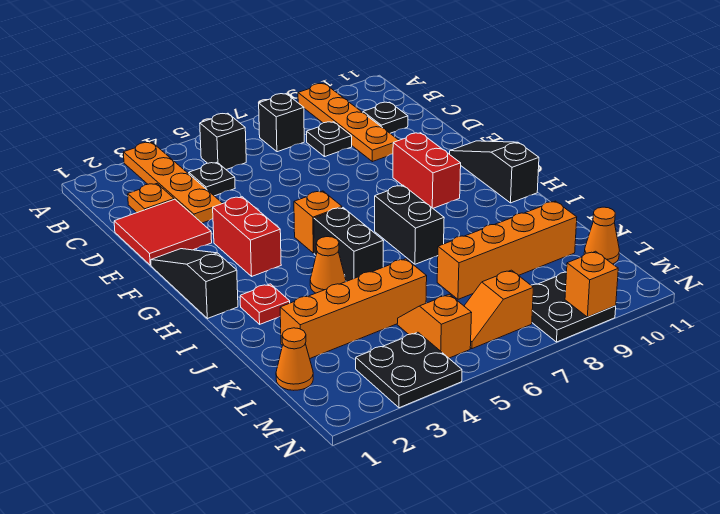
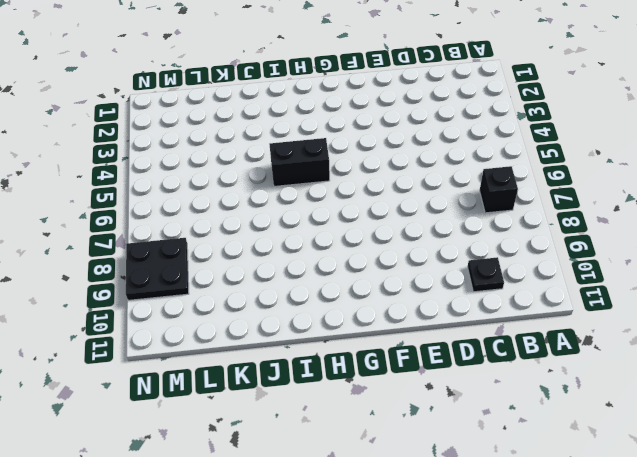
none -> orange plate A3:D3 level 1
none -> orange plate A9:D9 level 1
none -> black brick B5 level 1

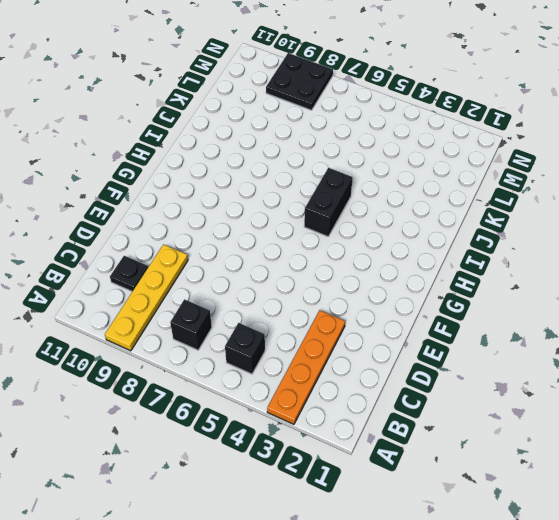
yellow plate A9:D9 level 1 -> orange plate A9:D9 level 1
none -> orange plate C2 level 1
none -> black plate C4 level 1
none -> black plate C8 level 1

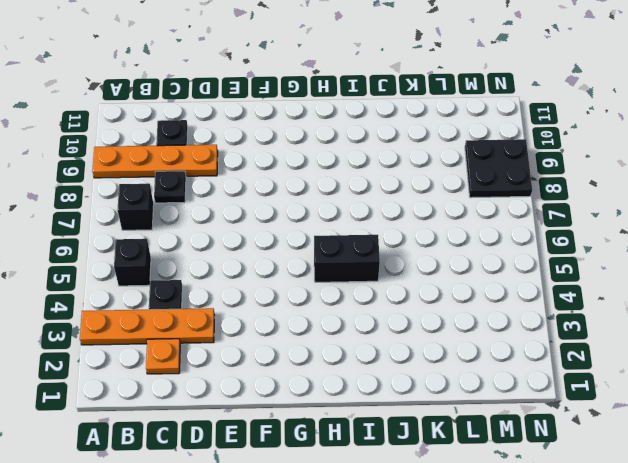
none -> red tile D1:E2 level 1
none -> black slope F1:H1 level 1 top H
none -> red brick F3:G3 level 1

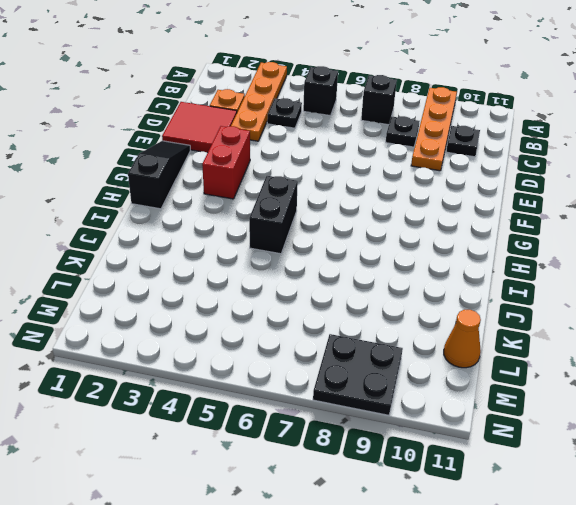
none -> red brick F9:G9 level 1
none -> black slope F11:H11 level 1 top H
none -> orange brick G5 level 1

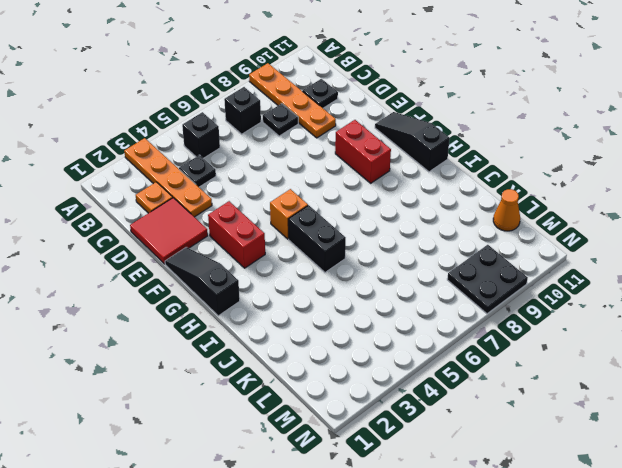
none -> black brick H7:I7 level 1
none -> red plate I2 level 1
none -> orange cone I4 level 1

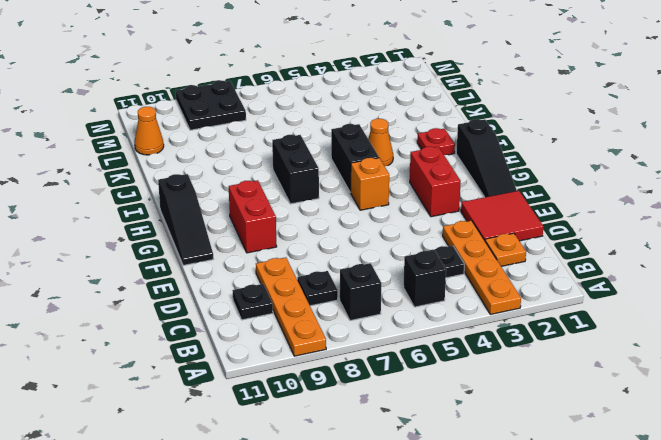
none -> orange brick K2:K5 level 1
none -> orange brick K7:K10 level 1
none -> orange cone L1 level 1

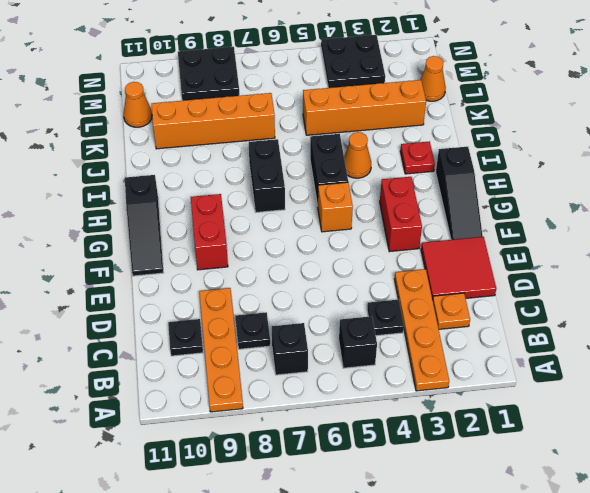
none -> orange slope L5:M5 level 1 top M
none -> orange slope M6:M7 level 1 top 7
none -> orange brick N9 level 2

